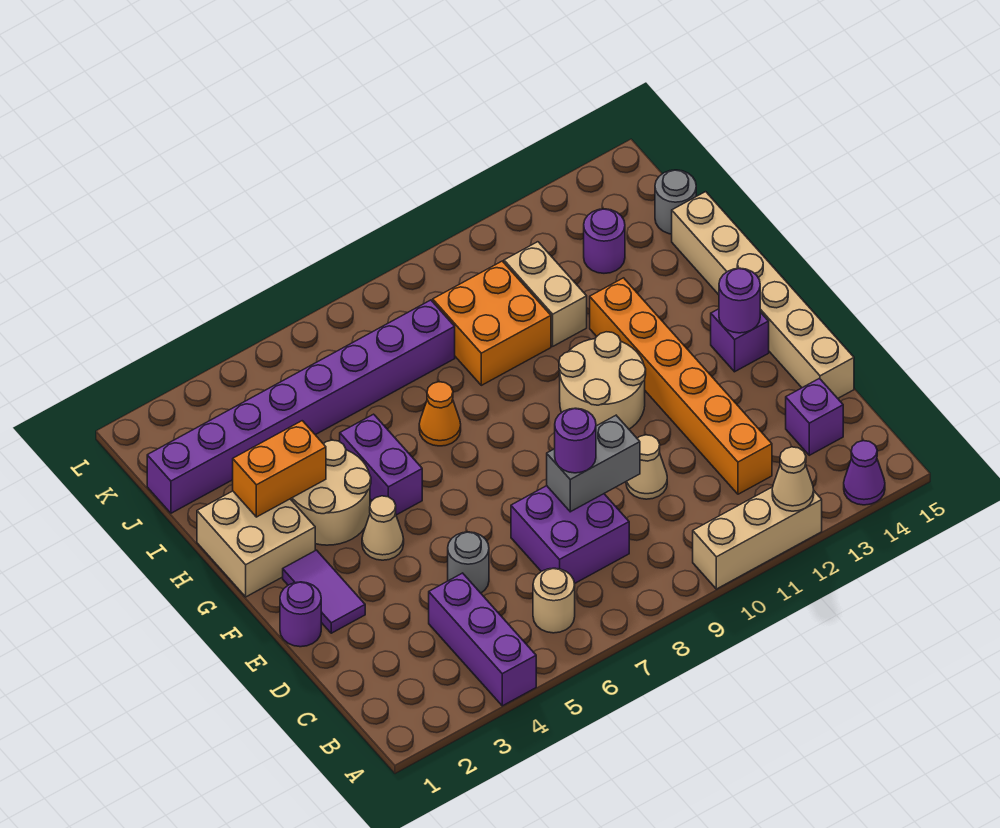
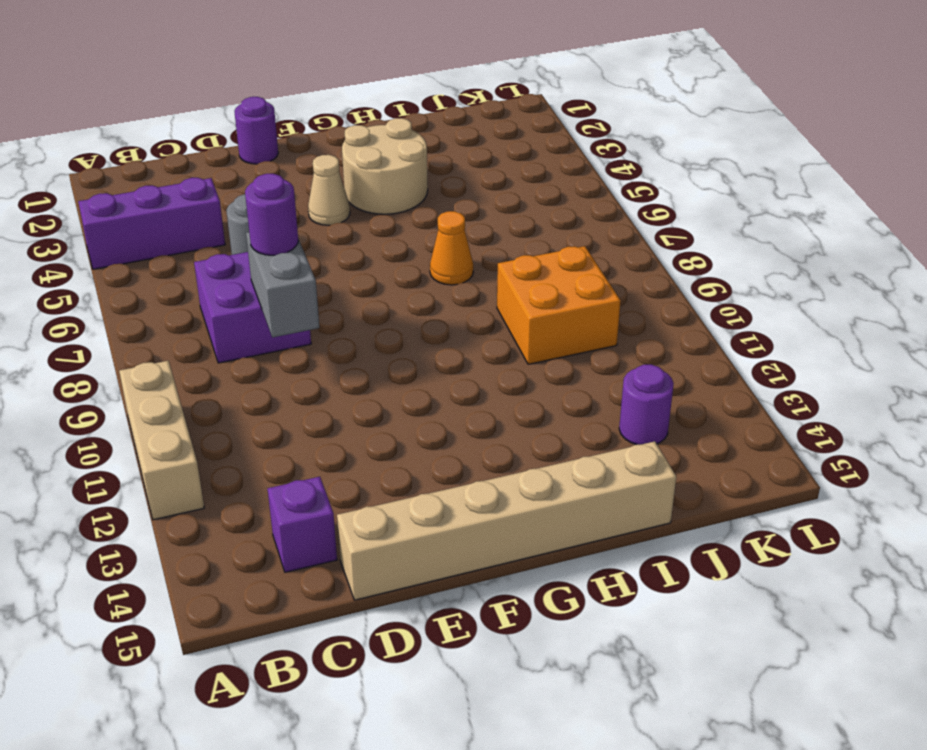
none -> purple cone A14 level 1
none -> tan round brick B6 level 1
none -> orange brick C12:H12 level 1

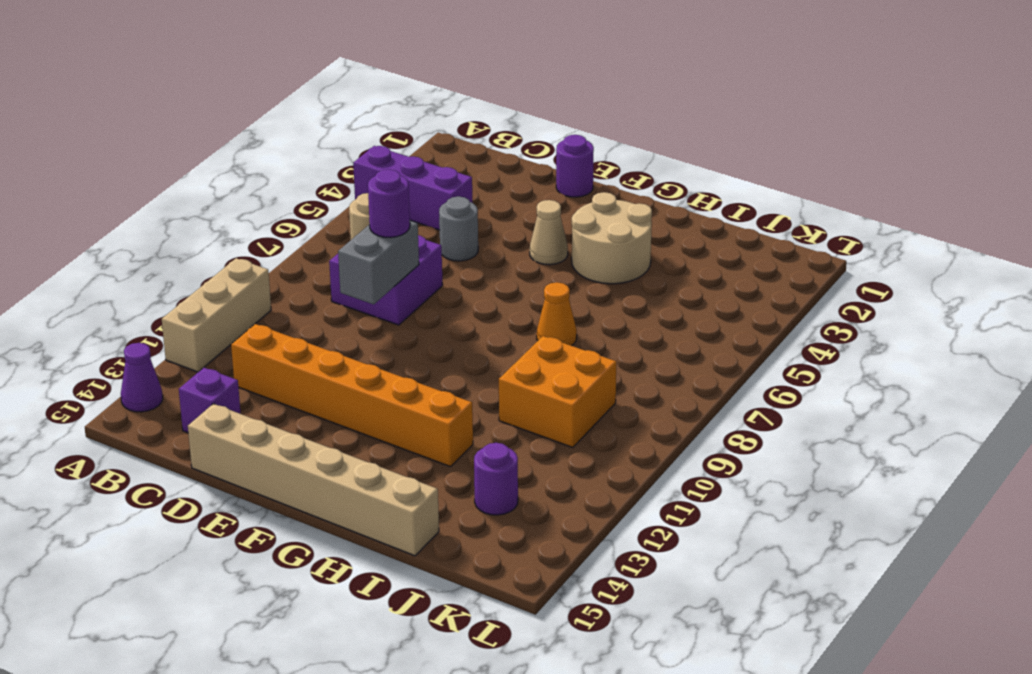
none -> tan cone D10 level 1
none -> purple tile E2:F2 level 1
none -> tan round brick F10:G11 level 1

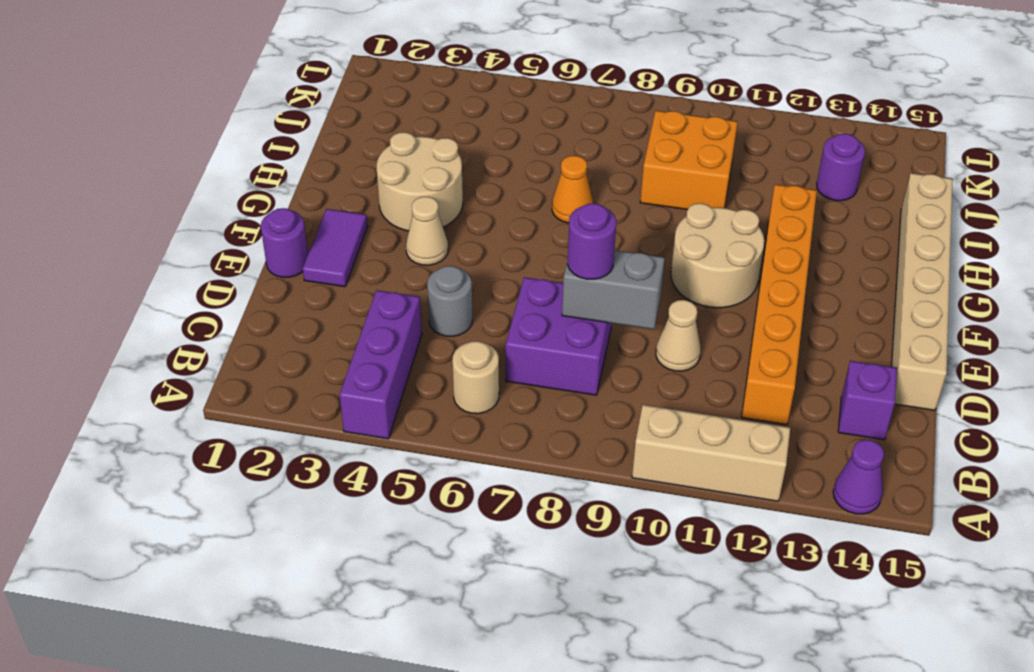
none -> purple brick F14 level 1
none -> tan brick G1:H2 level 1
none -> purple brick G5:H5 level 1

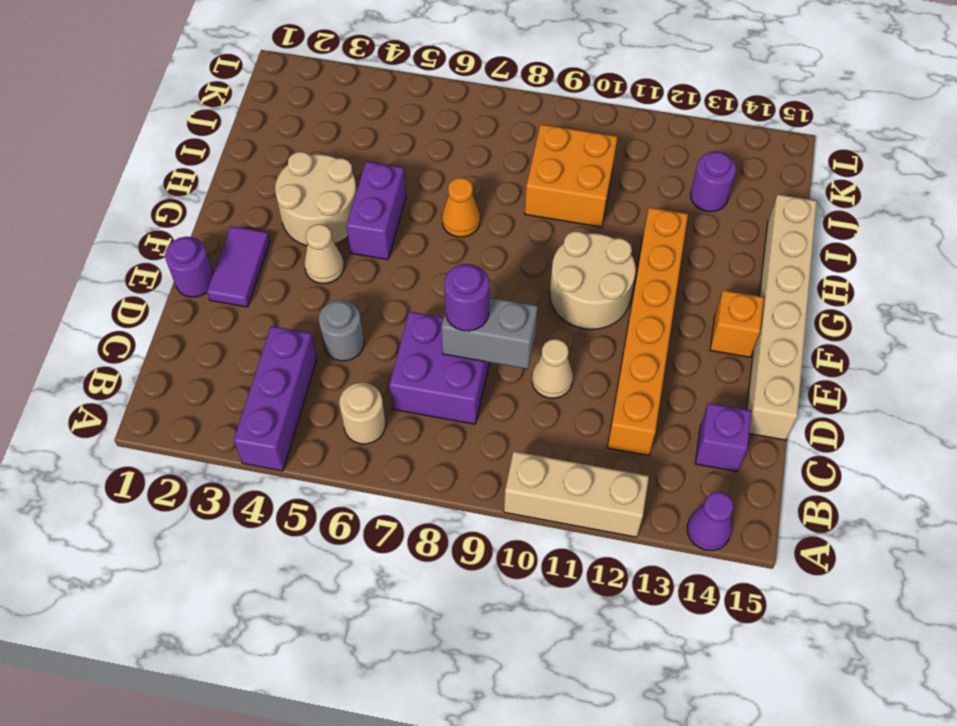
orange brick F14 level 1 -> purple brick F14 level 1
none -> tan brick G1:H2 level 1
none -> tan brick I11:J11 level 1
none -> purple brick J1:J8 level 1

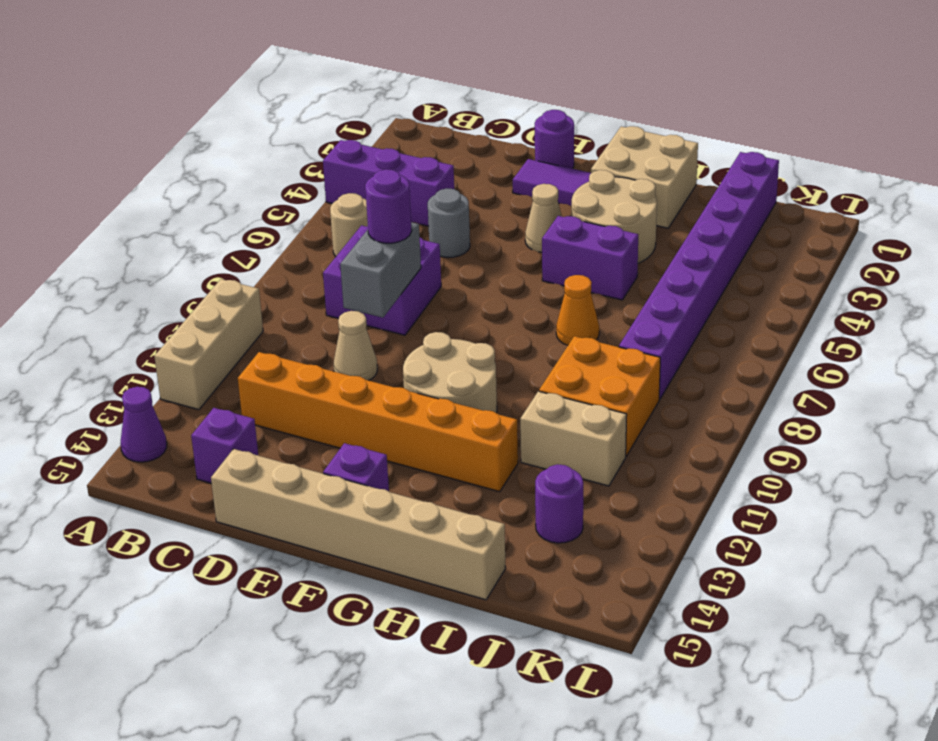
none -> grey round brick J15 level 1
none -> tan cone A12 level 2
none -> purple round brick F14 level 2

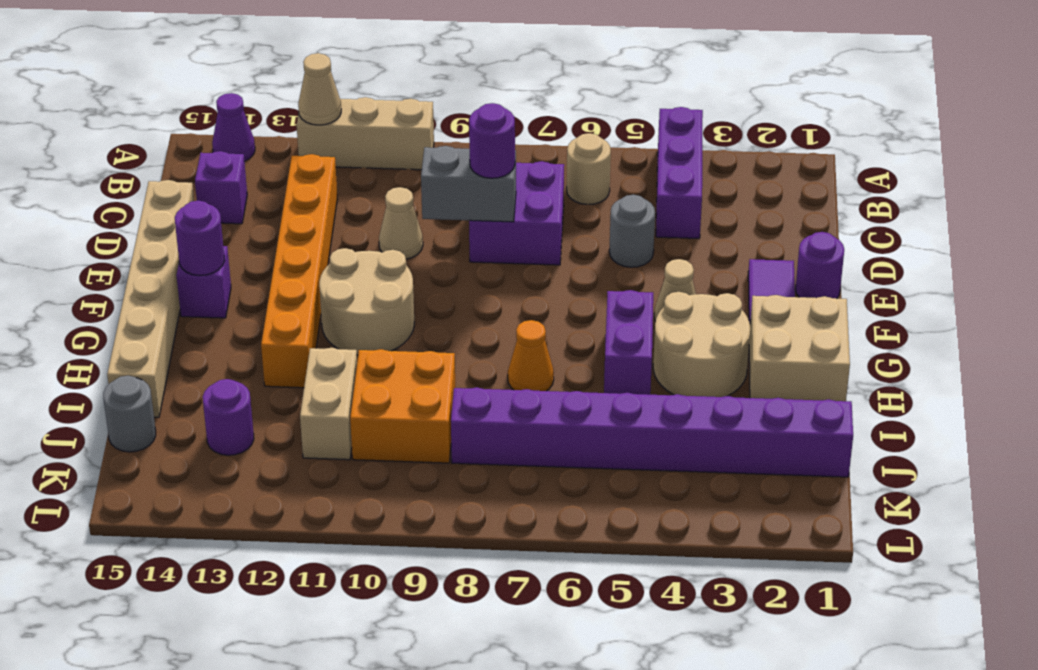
none -> orange brick H2:H3 level 2

